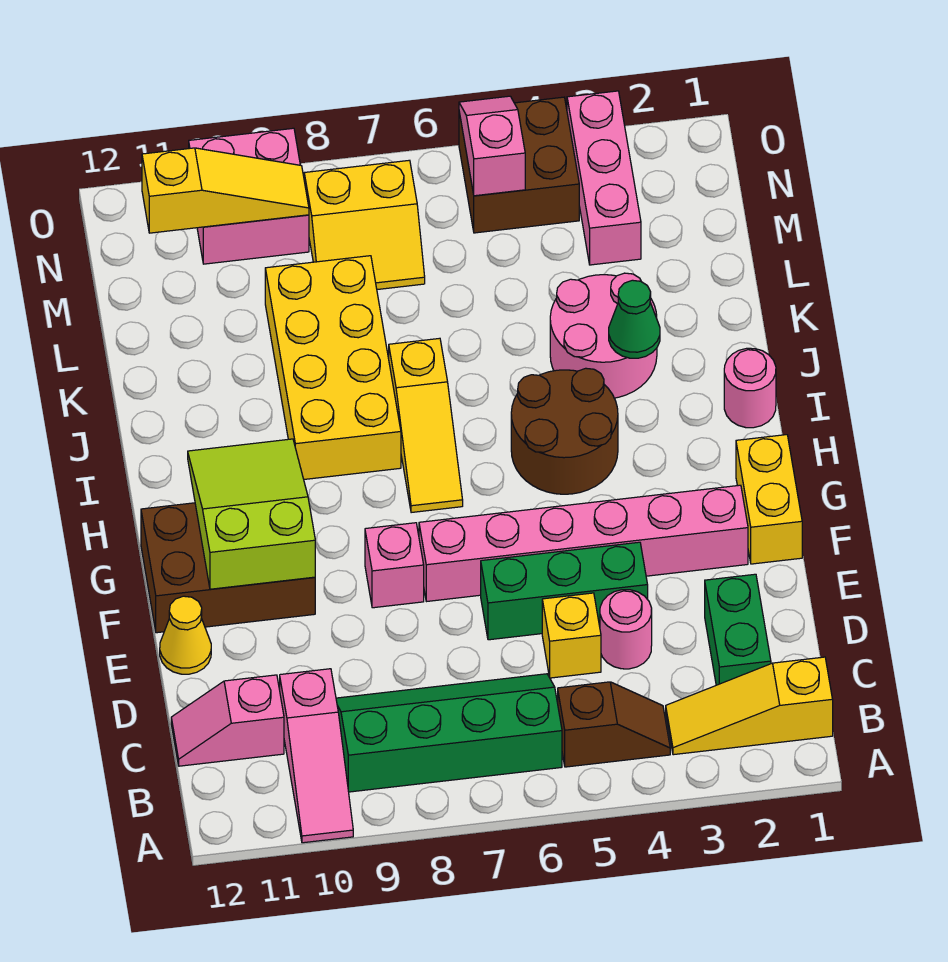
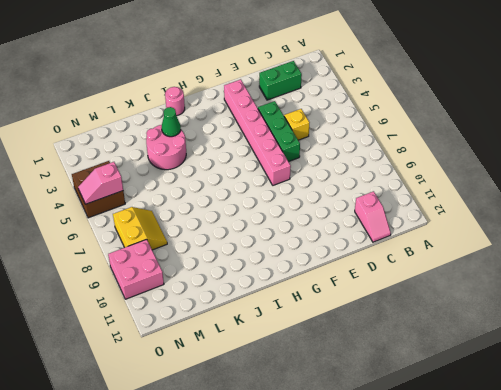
none -> pink slope A10:C10 level 1 top C
none -> yellow slope B1:B3 level 1 top 1
none -> brown slope B4:B5 level 1 top 5

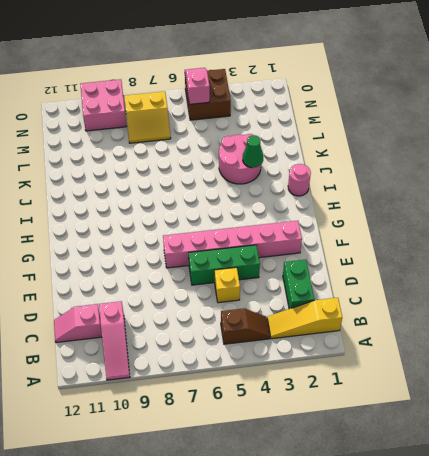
none -> green slope B6:C9 level 1 top B
none -> pink round brick D4 level 1
none -> yellow cone E12 level 1

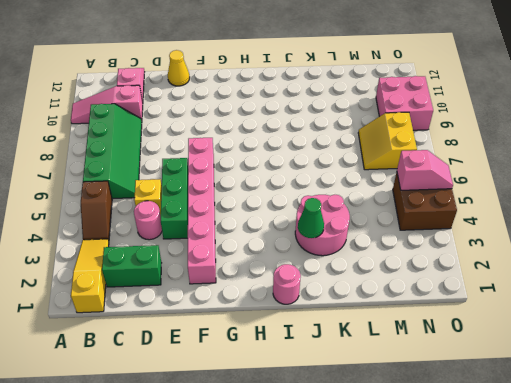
none -> yellow brick F1:G1 level 1
none -> pink brick F8 level 1
none -> brown brick F10:G12 level 1

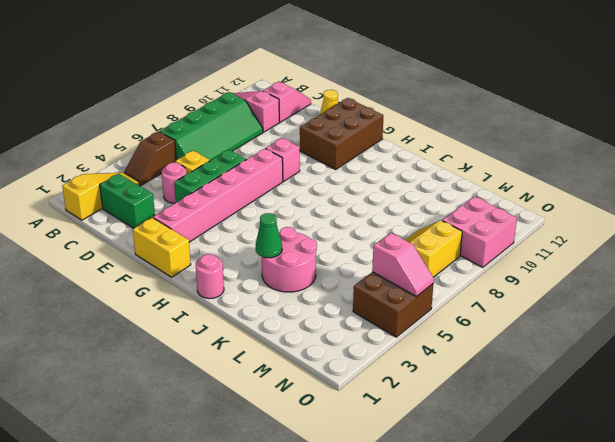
none -> brown round brick H4:I5 level 1
none -> yellow slope H7:J7 level 1 top J
none -> yellow brick I8:L9 level 1

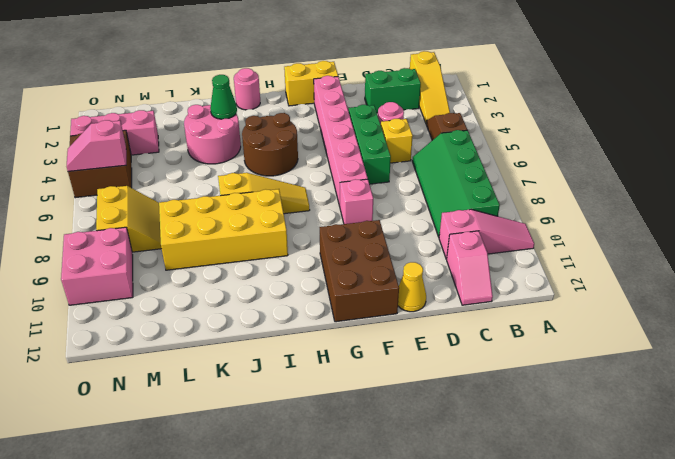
none -> lime slope F10:H11 level 2 top F
none -> yellow slope N9:N11 level 2 top 11

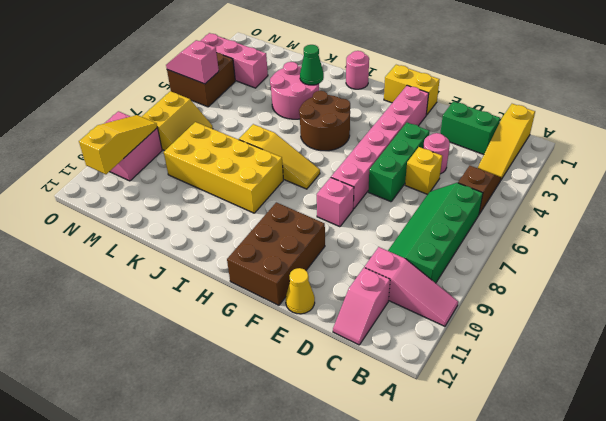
none -> lime slope F10:H11 level 2 top F

